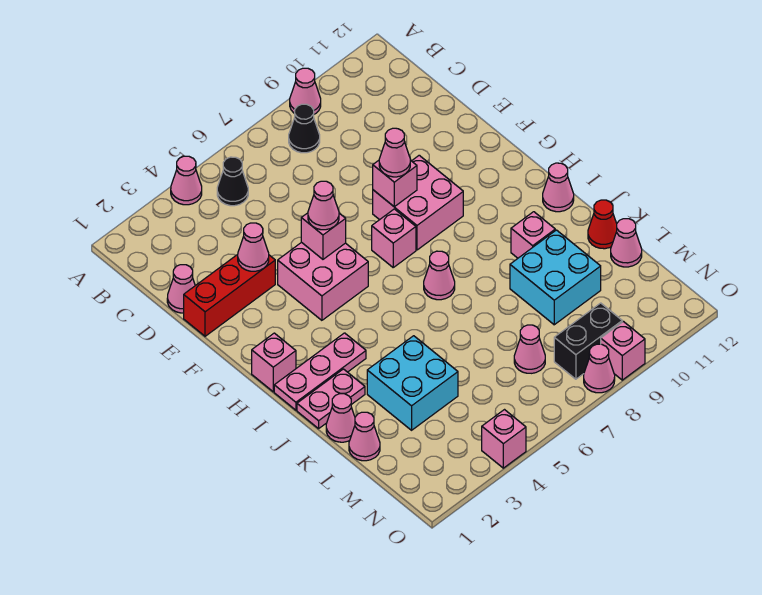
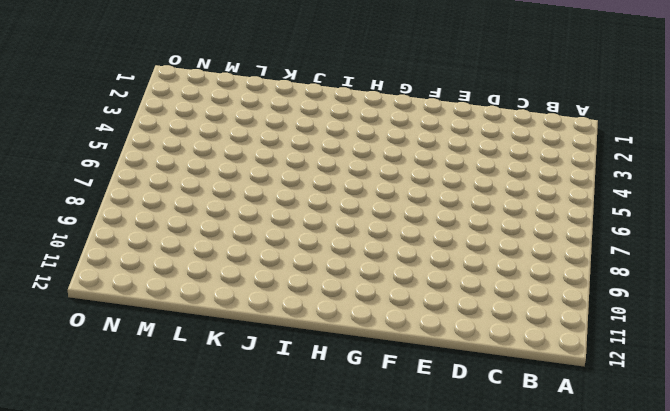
none -> pink cone A4 level 1
none -> pink cone A9 level 1
none -> black cone B5 level 1
none -> black cone B8 level 1

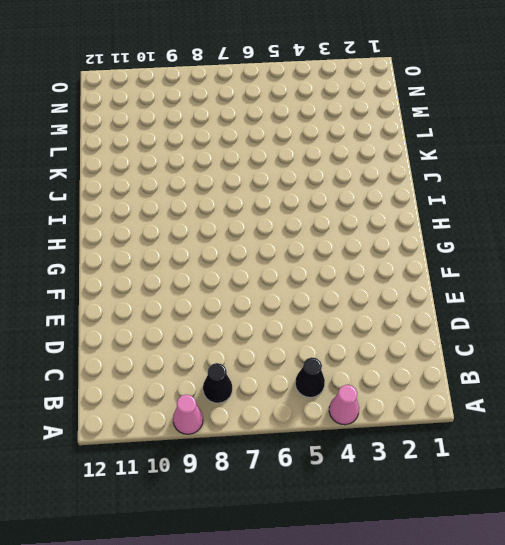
none -> pink cone D1 level 1
none -> red brick E1:E3 level 1
none -> pink brick F4:G5 level 1
none -> pink brick F8:G9 level 1

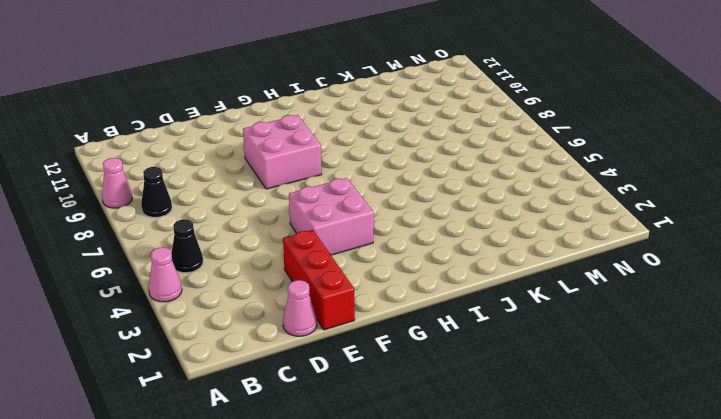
none -> pink brick G7 level 1
none -> pink brick H1 level 1
none -> pink plate I1:I3 level 1
none -> pink cone I7 level 1

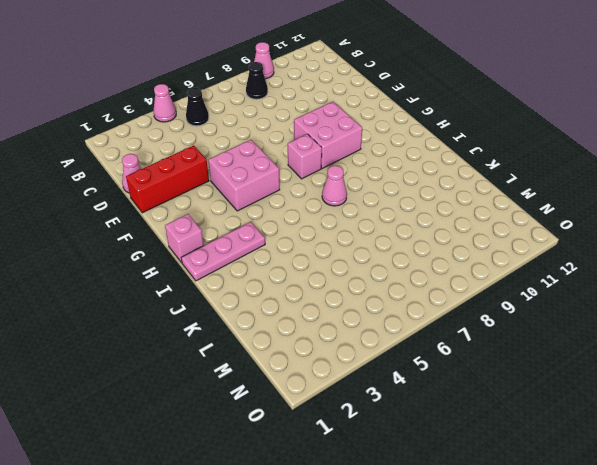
none -> pink cone I12 level 1
none -> pink plate J1:J2 level 1
none -> pink brick J10 level 1
none -> pink cone K1 level 1

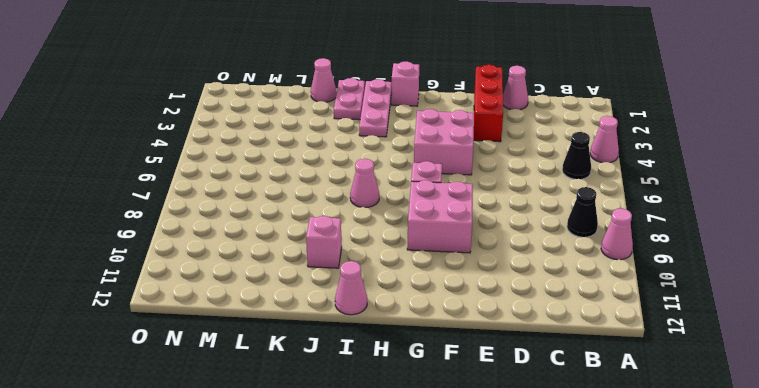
none -> cyan brick K3:L4 level 1
none -> cyan brick K9:L10 level 1
none -> red cone K12 level 1
none -> pink cone L1 level 1

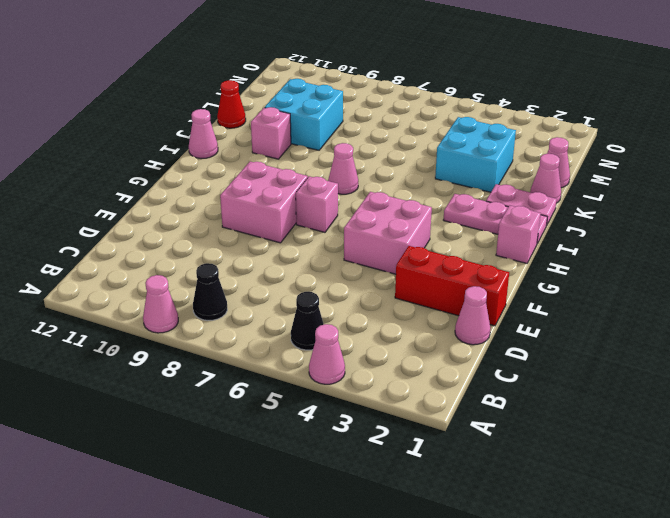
none -> pink cone L12 level 1
none -> pink cone M7 level 1
none -> black brick N8:N9 level 1
none -> pink brick O4 level 1

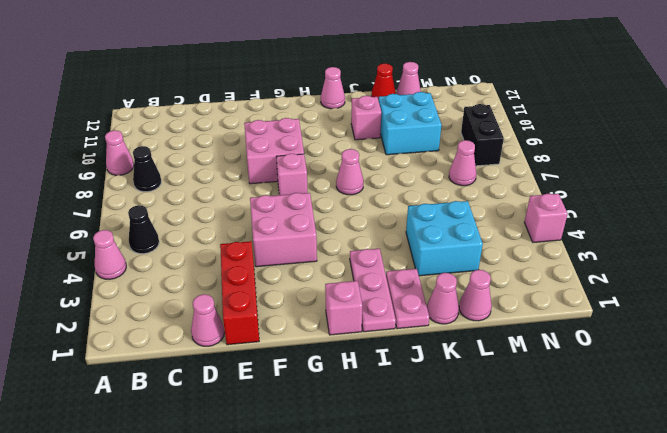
none -> pink cone O8 level 1
none -> pink brick O9 level 1
none -> pink cone E3 level 2
none -> pink brick F5 level 2

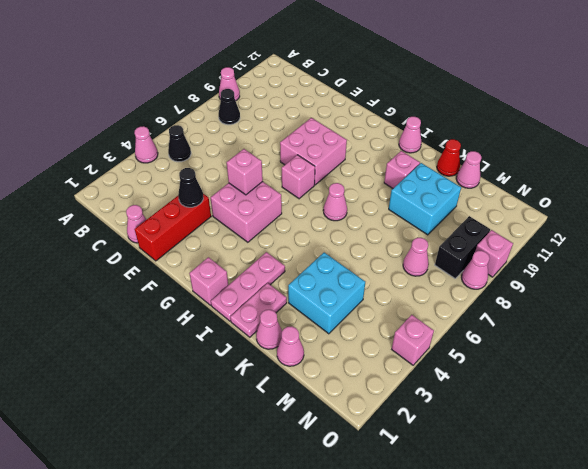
black cone E3 level 2 -> pink cone E3 level 2
none -> pink brick F8 level 2
none -> pink cone F5 level 3
none -> pink cone F8 level 3

